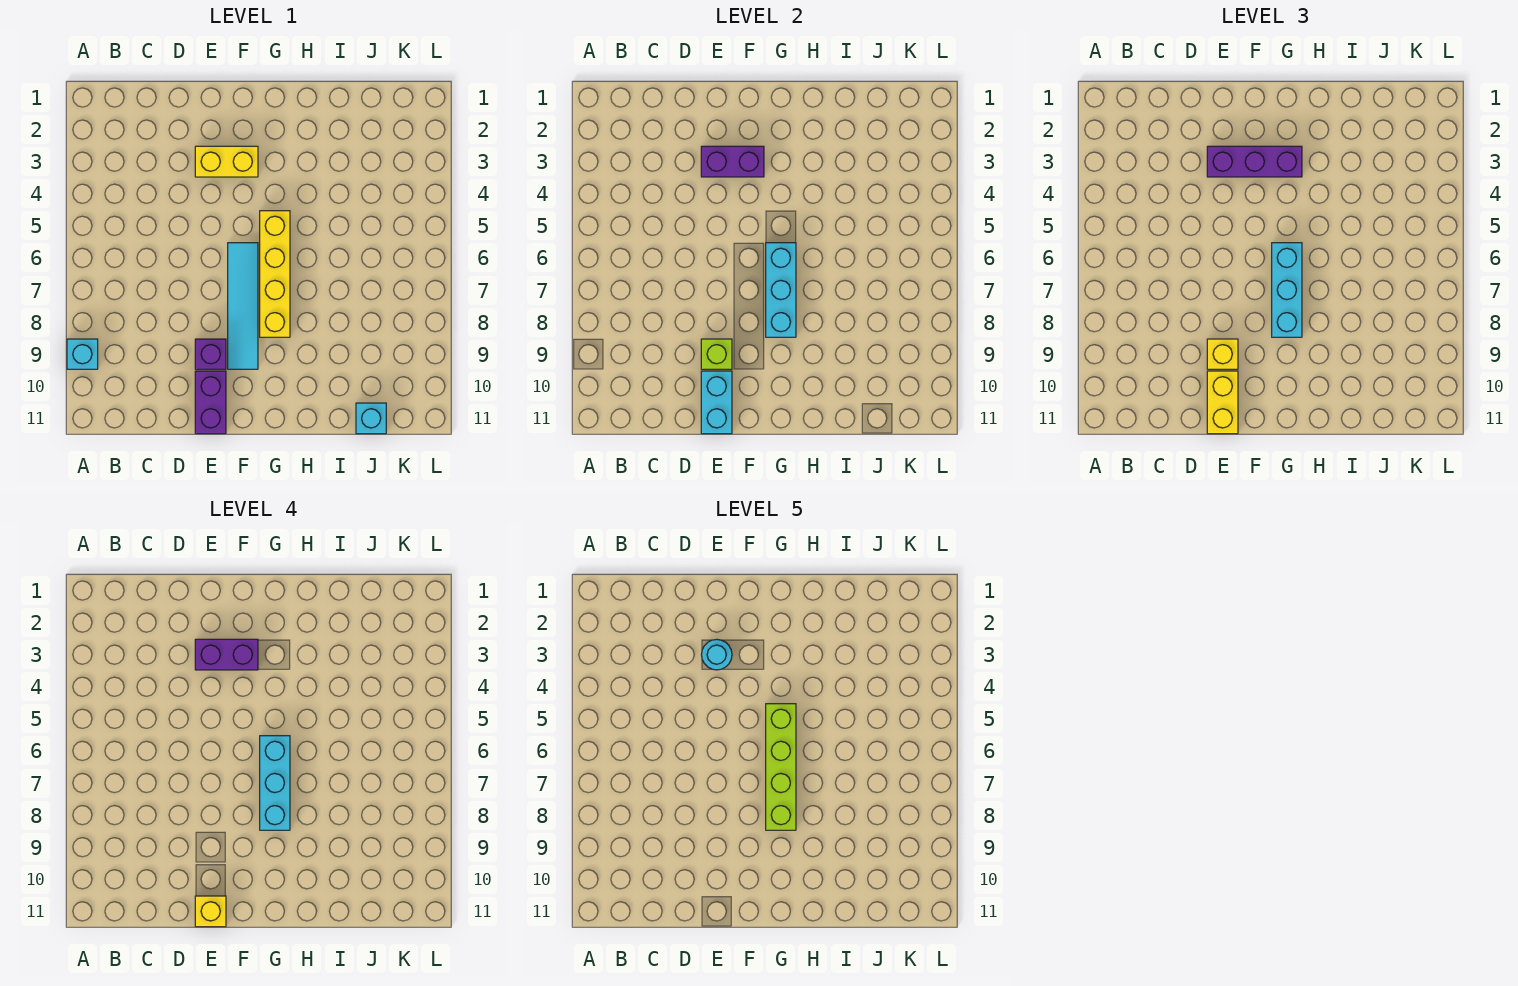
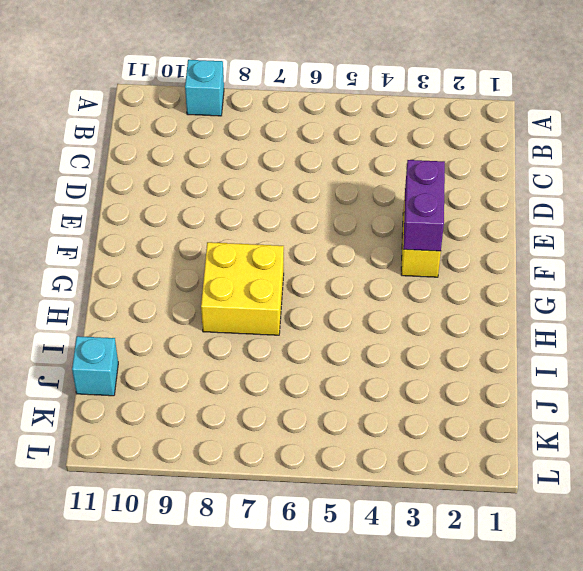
yellow brick G7:H8 level 1 -> yellow brick G5:G8 level 1
none -> purple brick E9 level 1
none -> purple brick E10:E11 level 1
none -> cyan tile F6:F9 level 1

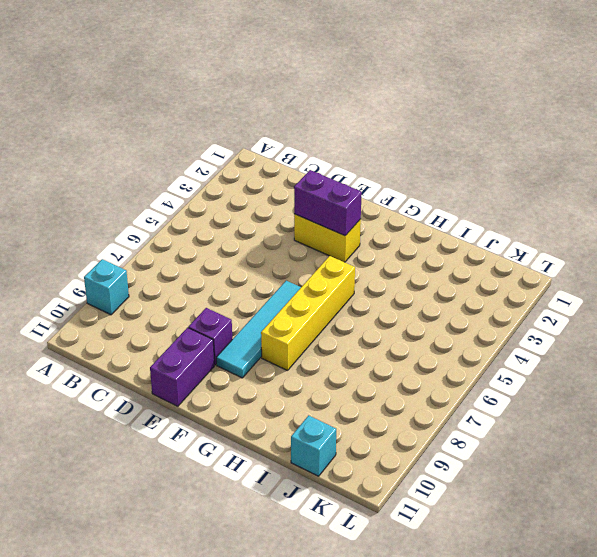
none -> lime brick E9 level 2
none -> cyan brick E10:E11 level 2
none -> cyan brick G6:G8 level 2

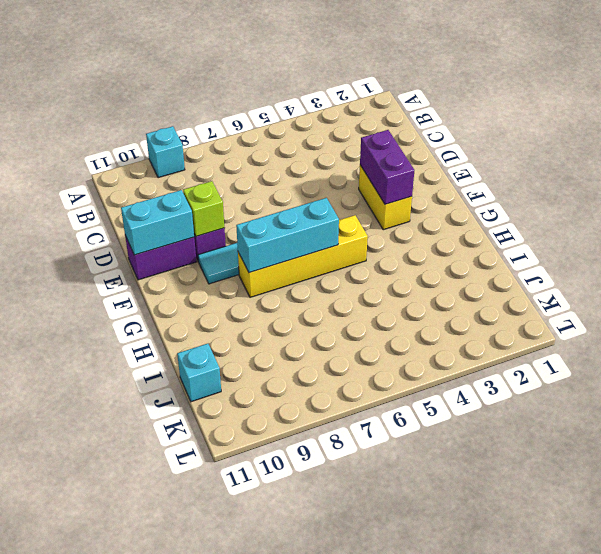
none -> purple brick E3:G3 level 3
none -> yellow brick E9 level 3
none -> yellow brick E10:E11 level 3

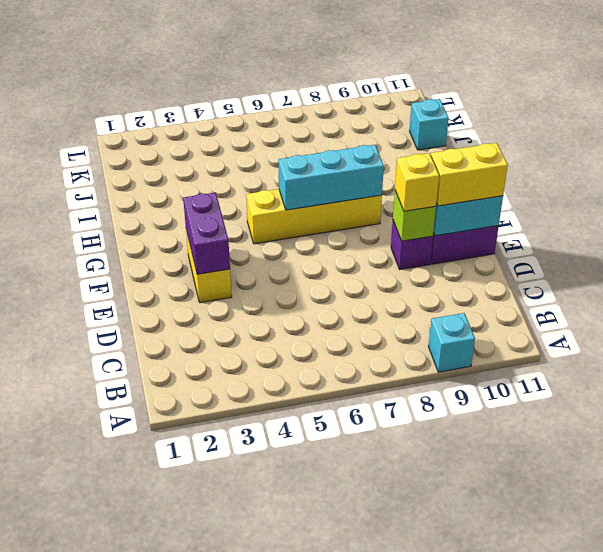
none -> cyan tile F6:F9 level 1
none -> purple brick E3:G3 level 3
none -> cyan brick G6:G8 level 3

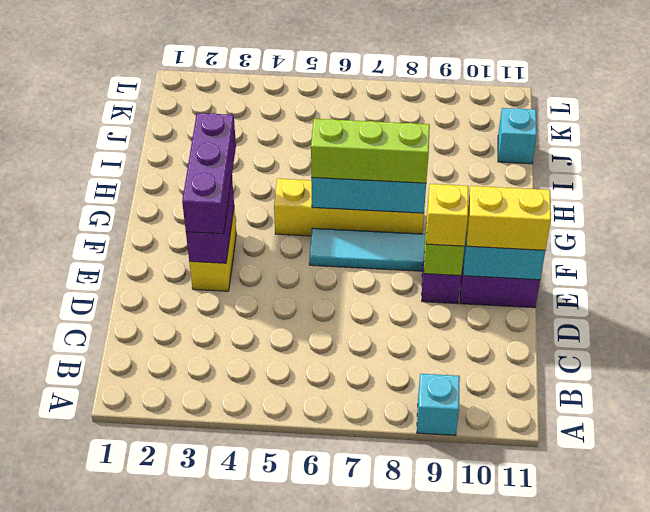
lime brick G6:G8 level 3 -> cyan brick G6:G8 level 3
none -> purple brick E3:F3 level 4
none -> yellow brick E11 level 4
none -> cyan brick G6:G8 level 4

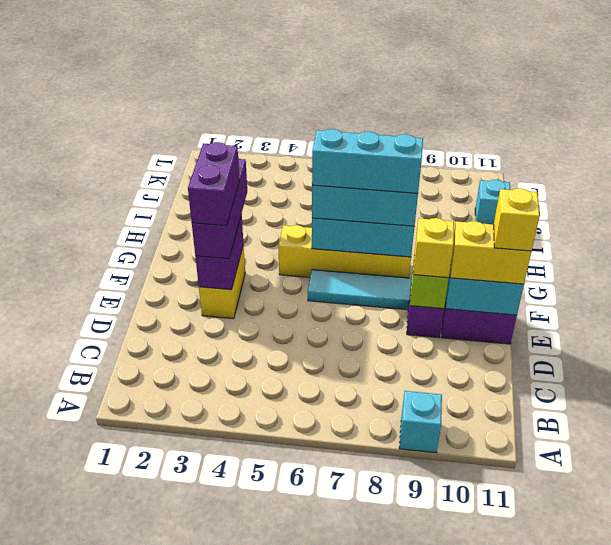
none -> cyan round brick E3 level 5
none -> lime brick G5:G8 level 5

